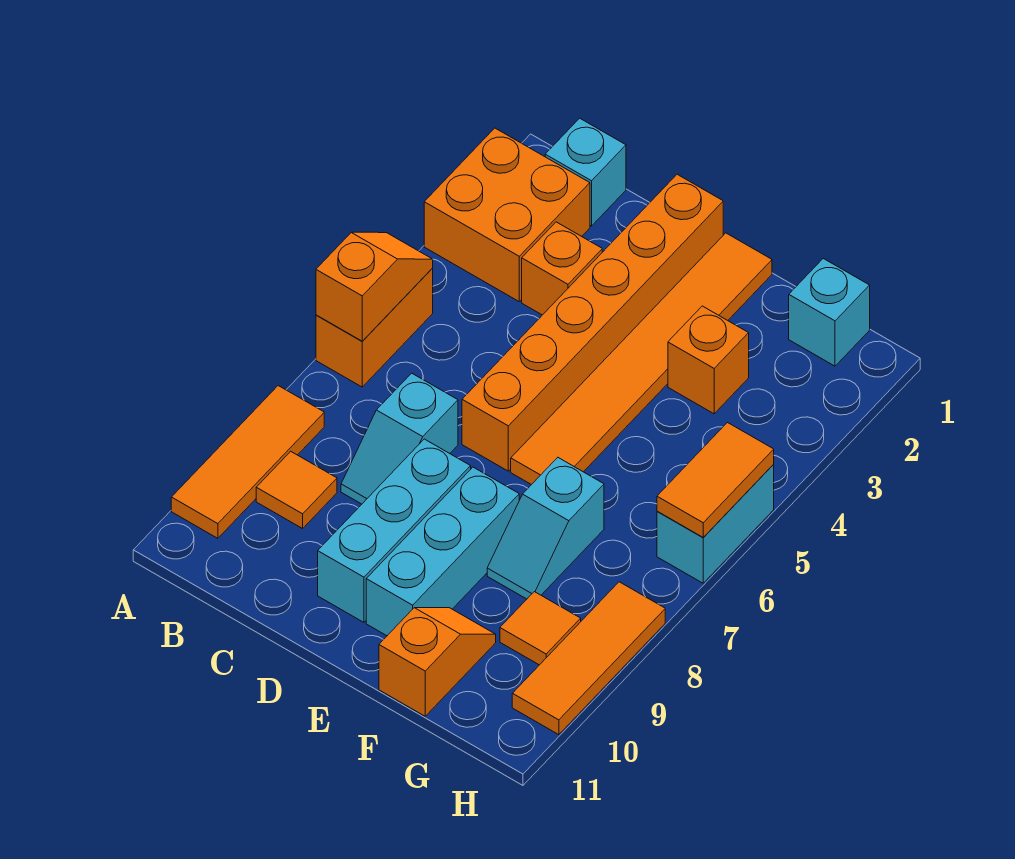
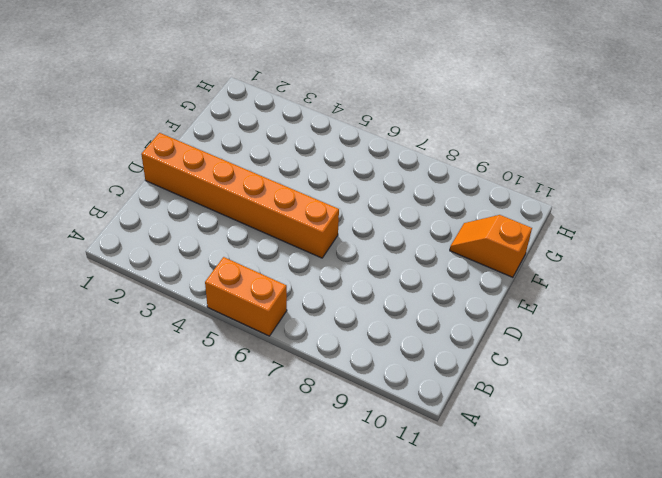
none -> orange brick A2:B3 level 1
none -> orange tile A8:A10 level 1
none -> cyan brick B1 level 1

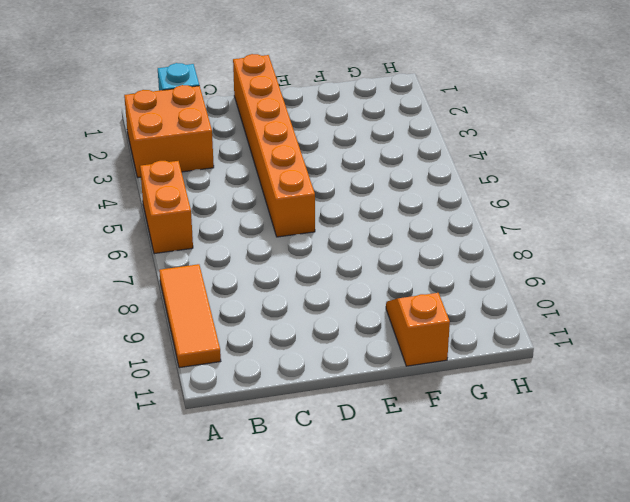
none -> orange tile B9 level 1
none -> orange brick C3 level 1
none -> cyan slope C7:C8 level 1 top 7

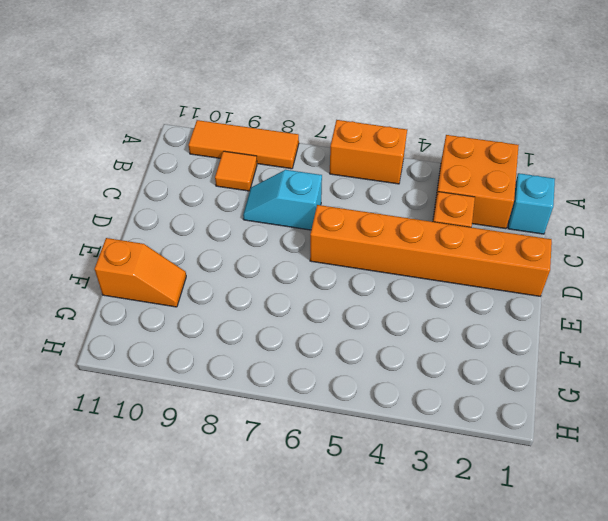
none -> cyan brick D8:D10 level 1
none -> orange tile E1:E6 level 1
none -> cyan brick E8:E10 level 1

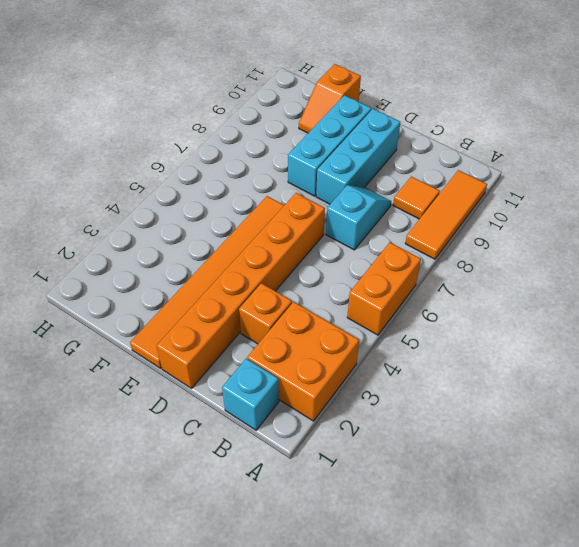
none -> orange brick F3 level 1
none -> cyan slope F7:F8 level 1 top 7
none -> cyan brick G1 level 1

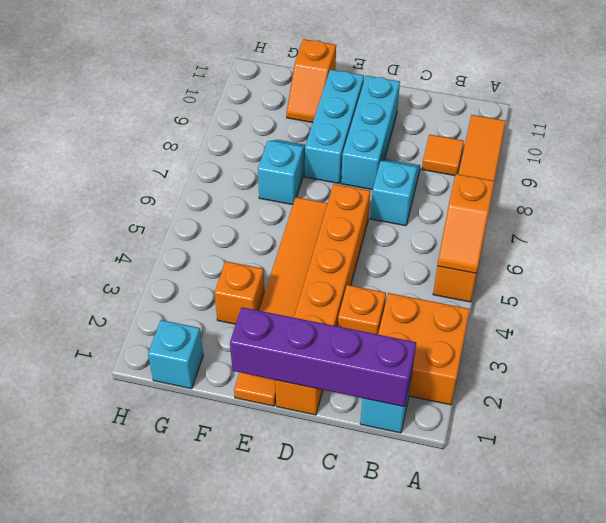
purple brick B1:E1 level 2 -> none
none -> orange tile G9 level 1
none -> cyan brick H5:H6 level 1
none -> orange tile H8:H10 level 1

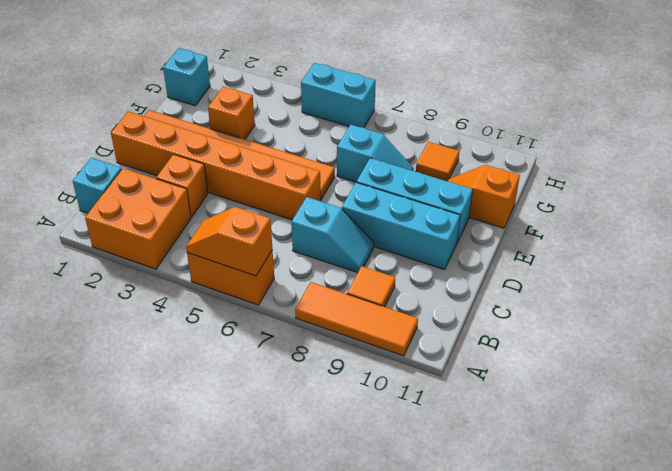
none -> orange tile H8:H10 level 1
none -> orange tile H5:H6 level 2

